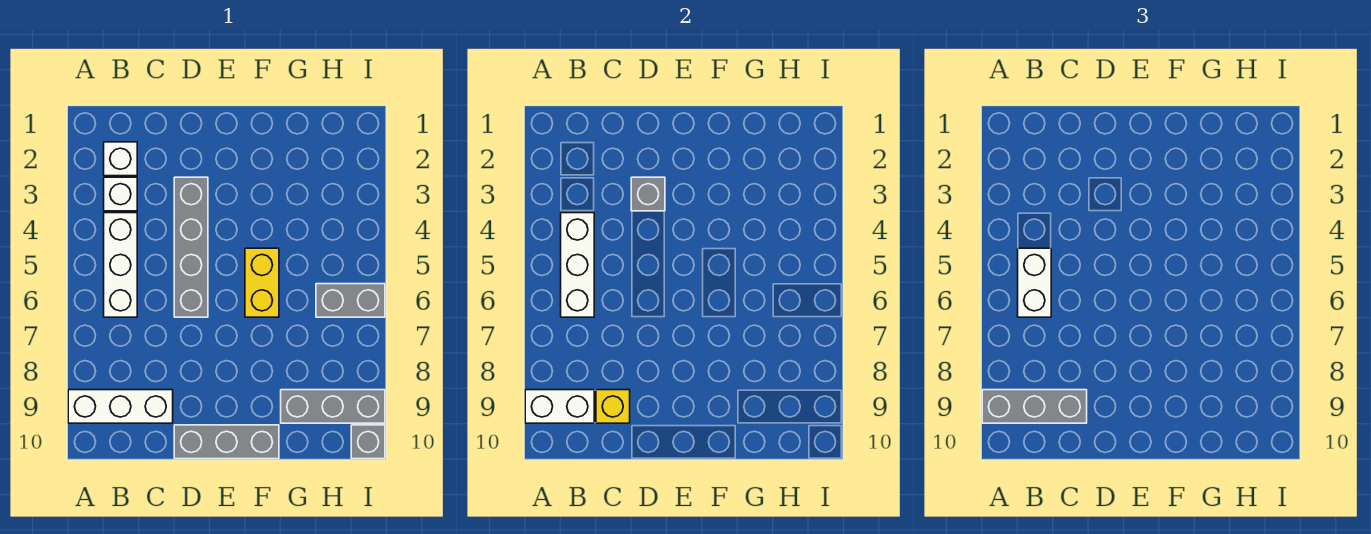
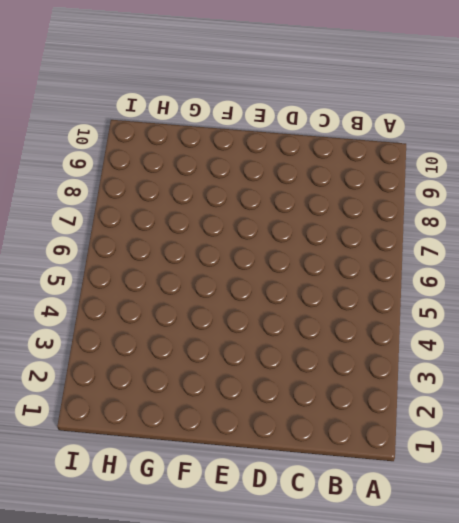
none -> white brick A9:C9 level 1
none -> white brick B2 level 1
none -> white brick B3 level 1

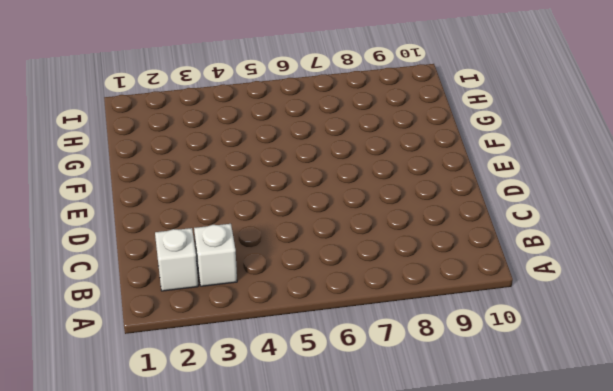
none -> white brick A9:C9 level 1
none -> white brick B4:B6 level 1
none -> grey brick D3:D6 level 1

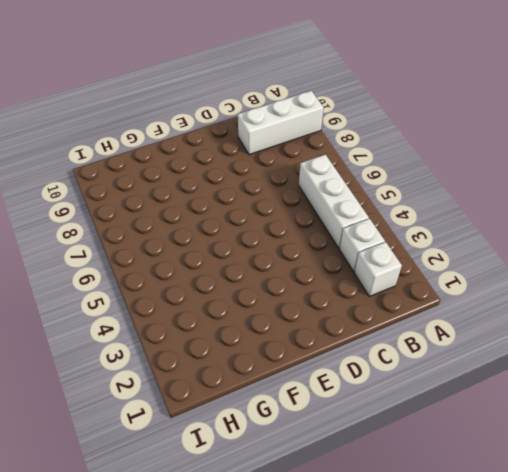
none -> grey brick D3:D6 level 1
none -> grey brick D10:F10 level 1
none -> yellow brick F5:F6 level 1

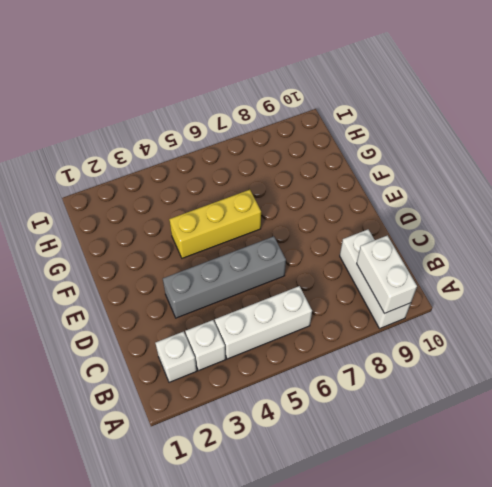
yellow brick F4:F6 level 1 -> yellow brick F5:F6 level 1
none -> grey brick D10:F10 level 1
none -> grey brick G9:I9 level 1
none -> grey brick H6:I6 level 1

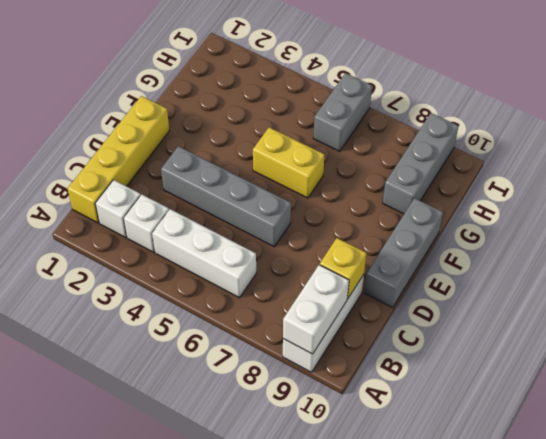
yellow brick B1:E1 level 1 -> none
none -> grey brick I10 level 1
none -> white brick B4:B6 level 2
none -> grey brick D3 level 2

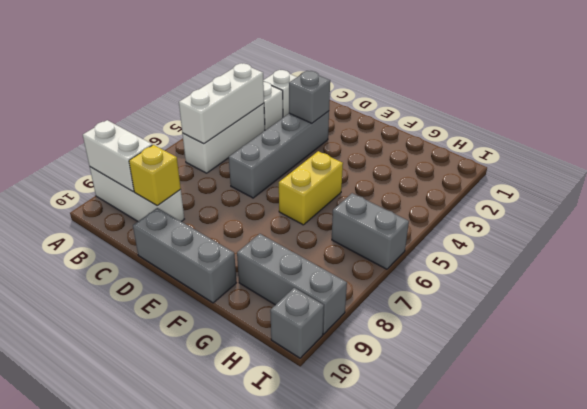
none -> grey brick A9:C9 level 3
none -> white brick B5:B6 level 3

